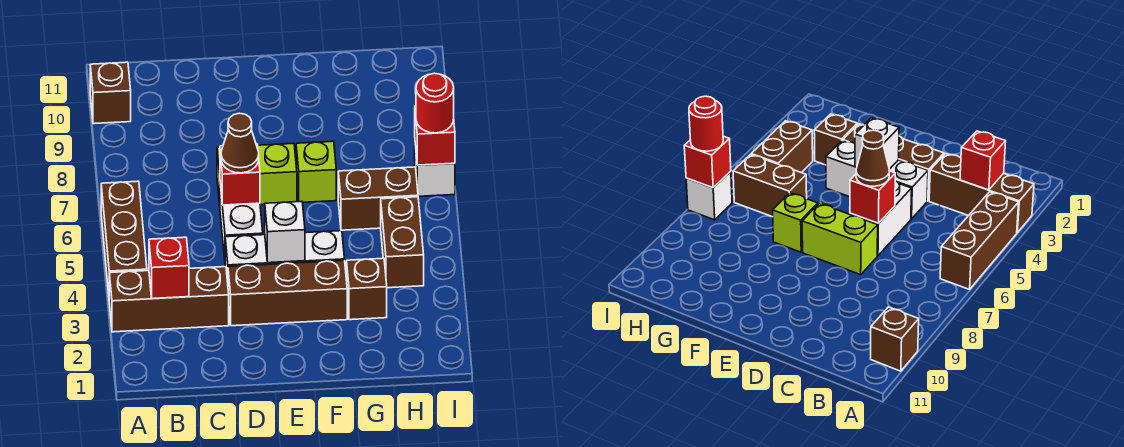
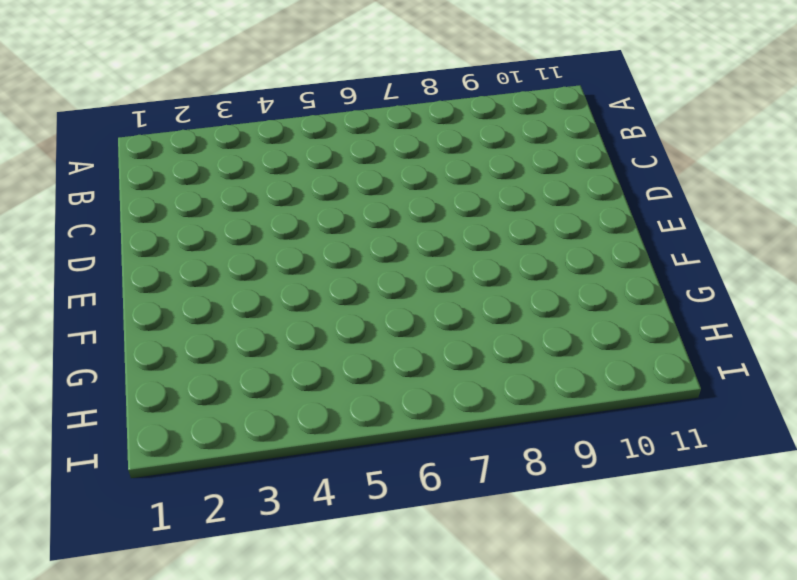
none -> brown brick A3:C3 level 1
none -> brown brick A4:A6 level 1
none -> brown brick A10 level 1

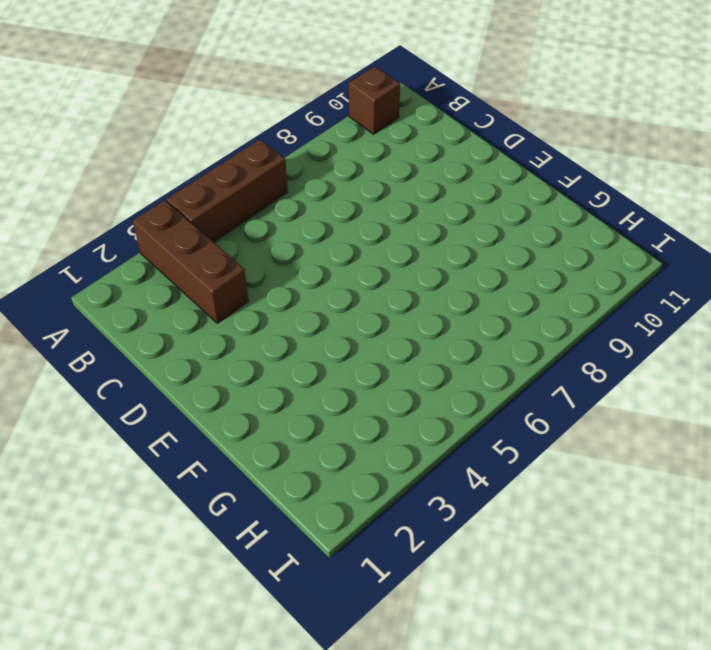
none -> brown brick D3:F3 level 1
none -> white brick D4:F4 level 1
none -> white brick D5:D6 level 1

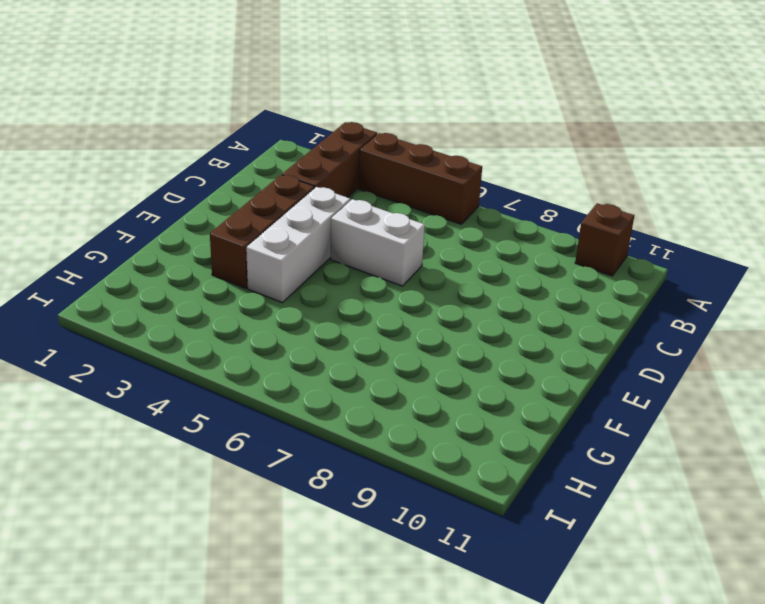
none -> lime brick D7:E7 level 1
none -> lime brick F7 level 1
none -> brown brick G3 level 1

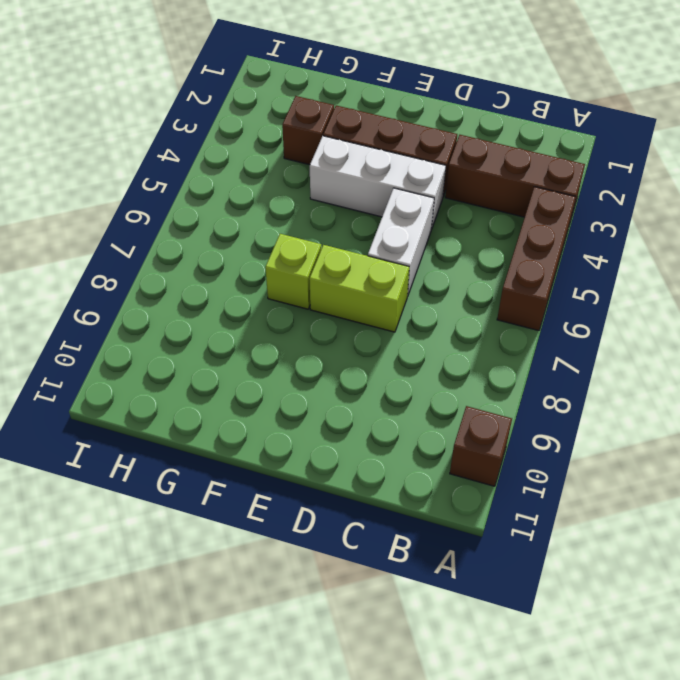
none -> brown brick G6:H6 level 1
none -> brown brick H4:H5 level 1
none -> white brick I7 level 1

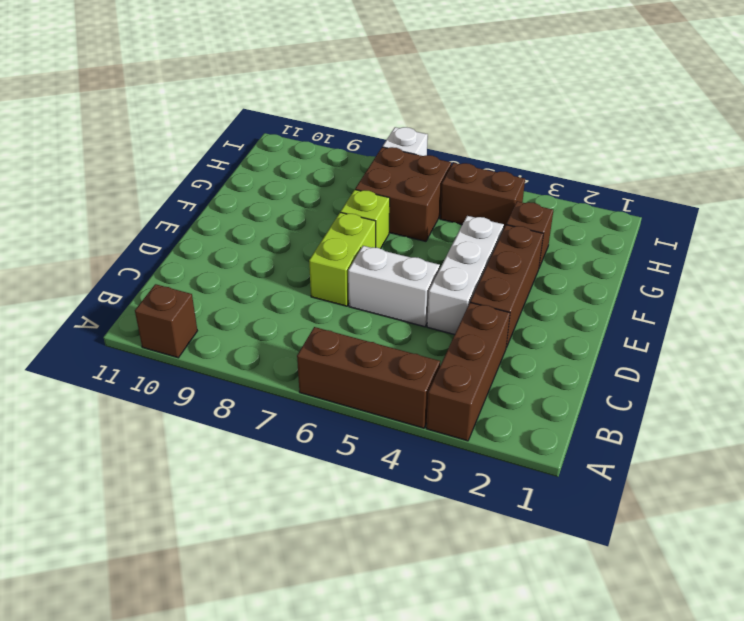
brown brick G6:H7 level 1 -> brown brick G6:H6 level 1
none -> red brick B3 level 2
none -> red brick D6 level 2
none -> white brick E4 level 2

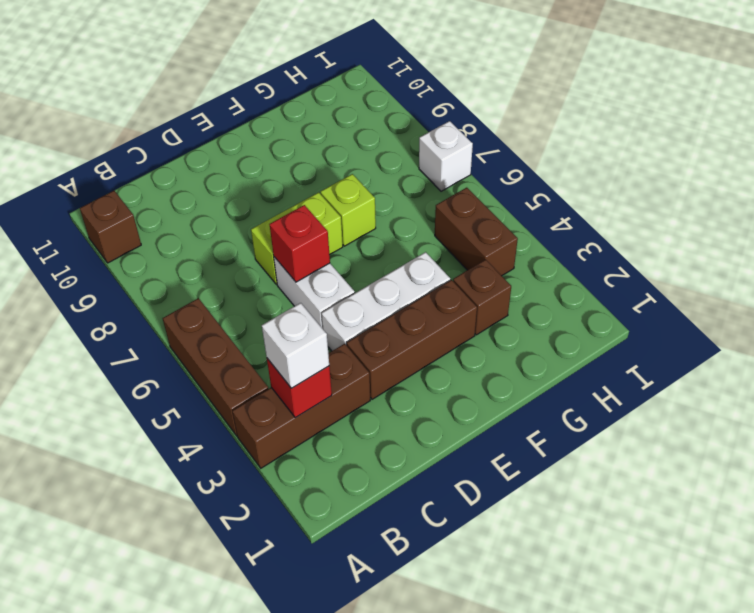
white brick B3 level 3 -> white brick E4 level 2
none -> brown brick G6:H6 level 1
none -> red brick I7 level 2
none -> brown cone D6 level 3

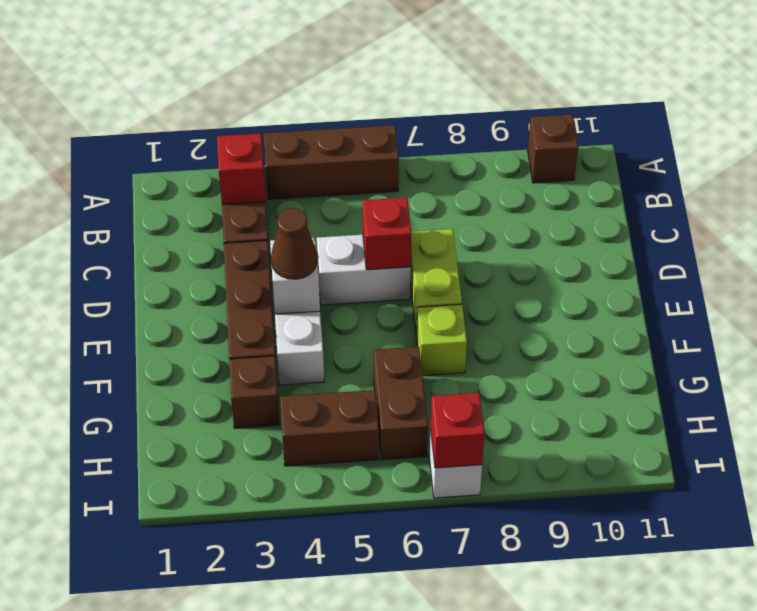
brown cone E4 level 3 -> brown cone D6 level 3
none -> red round brick I7 level 3

